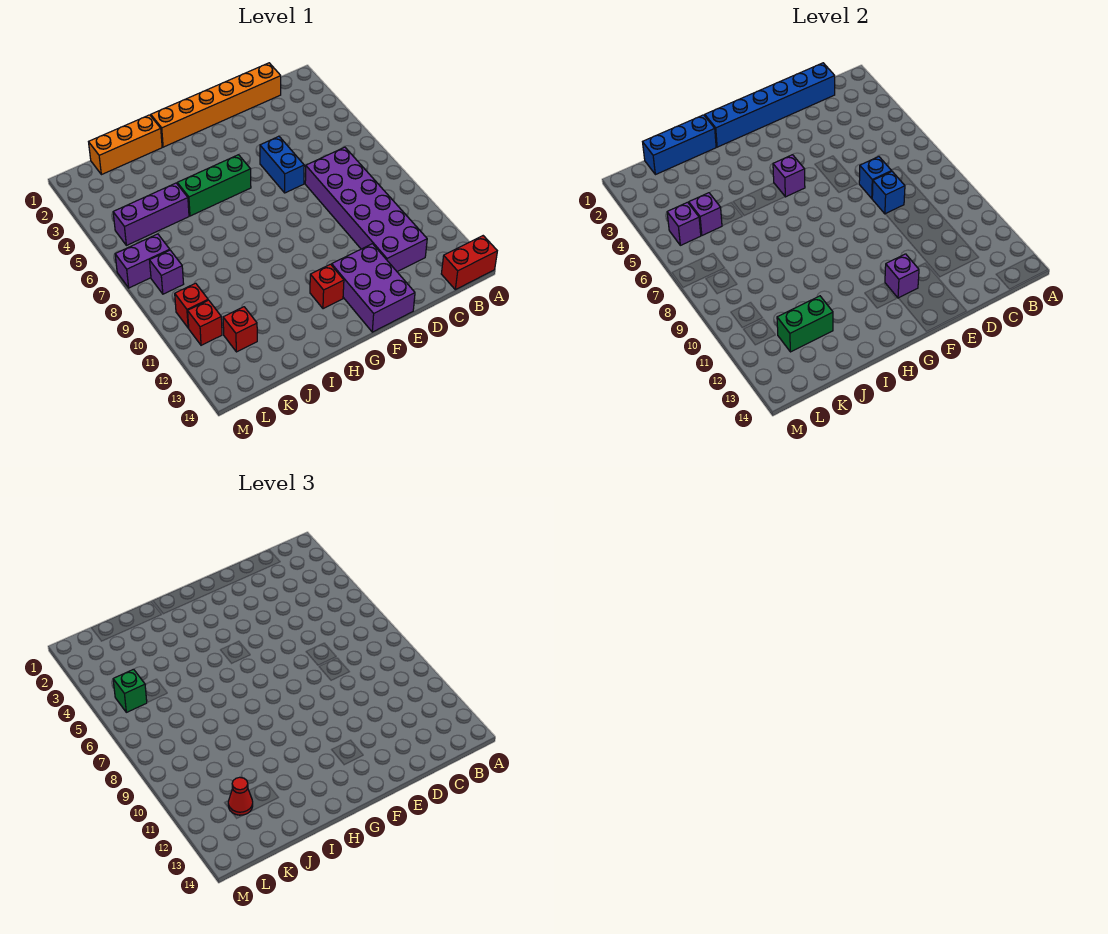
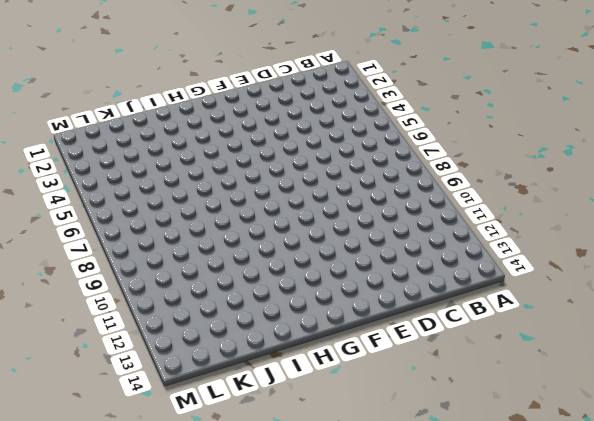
none -> red brick A14:B14 level 1
none -> orange brick C1:H1 level 1
none -> purple brick C7:D12 level 1

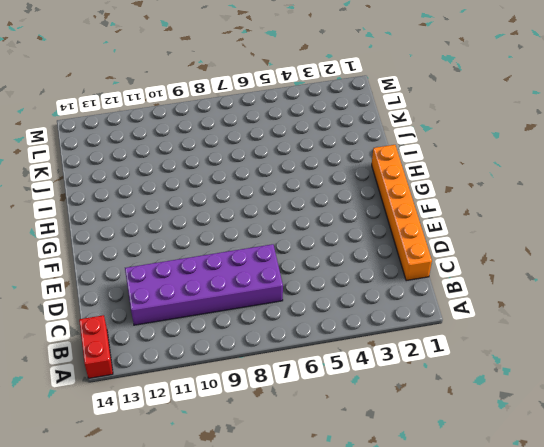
none -> blue brick E5:E6 level 1
none -> purple brick E12:F14 level 1
none -> green brick G5:I5 level 1

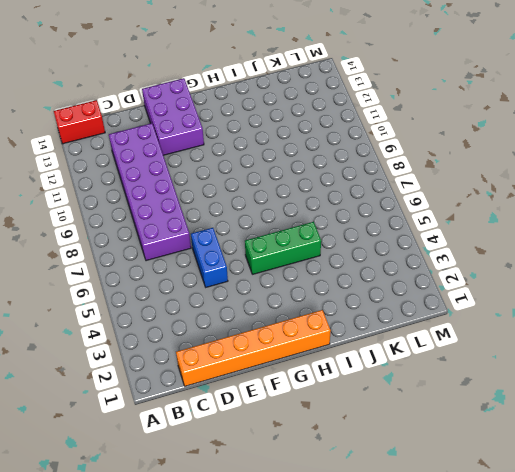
none -> red brick G12 level 1
none -> orange brick I1:K1 level 1
none -> purple brick J5:L5 level 1

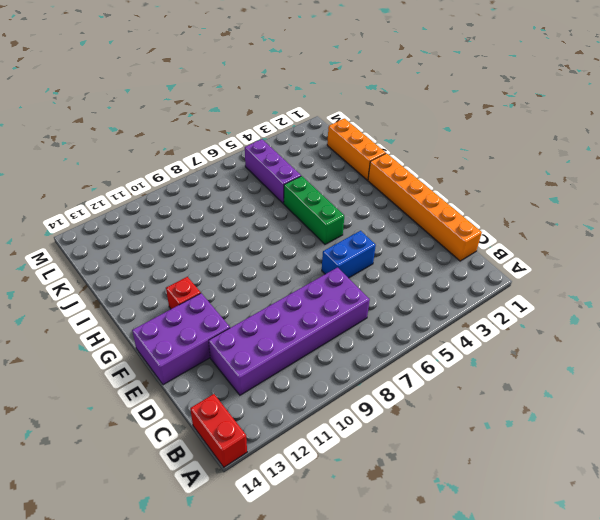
none -> red brick K12 level 1
none -> purple brick L7:M7 level 1
none -> purple brick L8 level 1

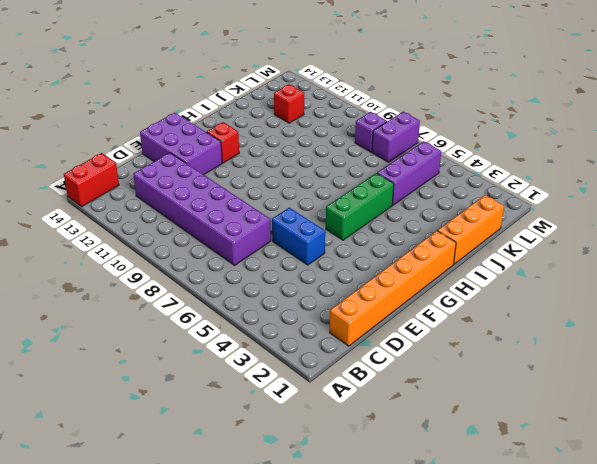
none -> red brick L10 level 1
none -> red brick L11 level 1
none -> blue brick C1:H1 level 2

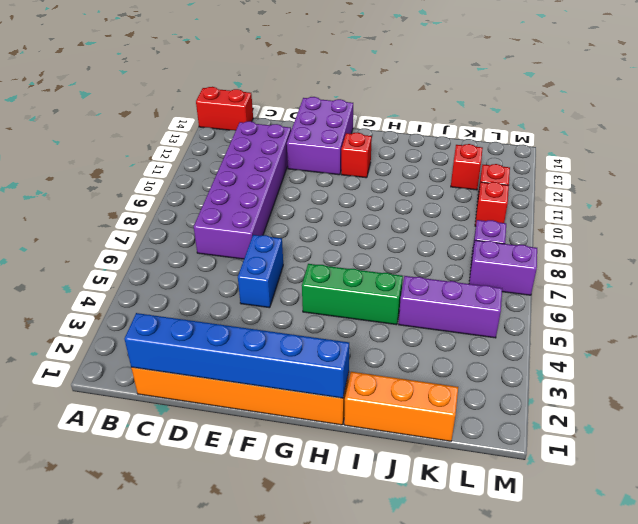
none -> blue brick D7 level 2
none -> blue brick D8 level 2
none -> purple brick F12 level 2

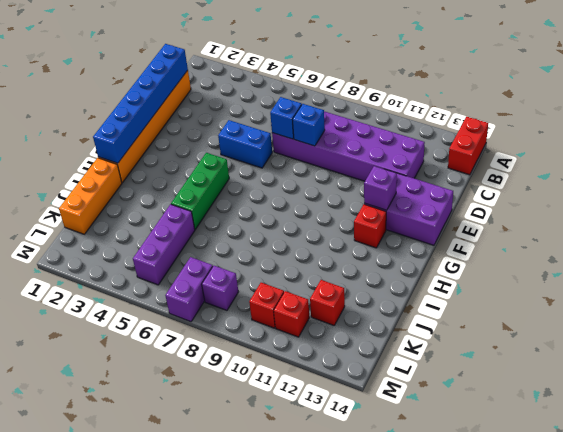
none -> purple brick G5 level 2
none -> blue brick I1:K1 level 2
none -> green brick J12:K12 level 2

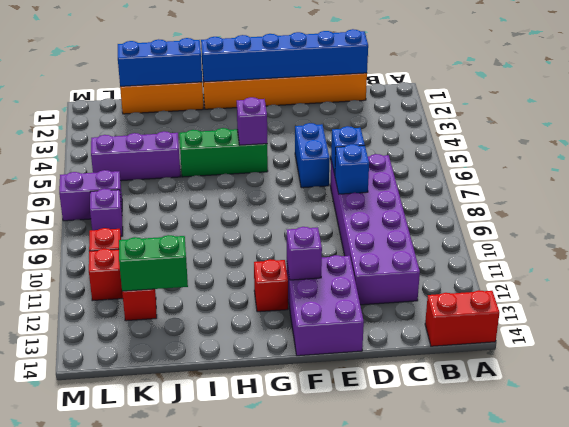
none -> purple brick K5 level 2
none -> purple brick L5 level 2
none -> red cone K12 level 3

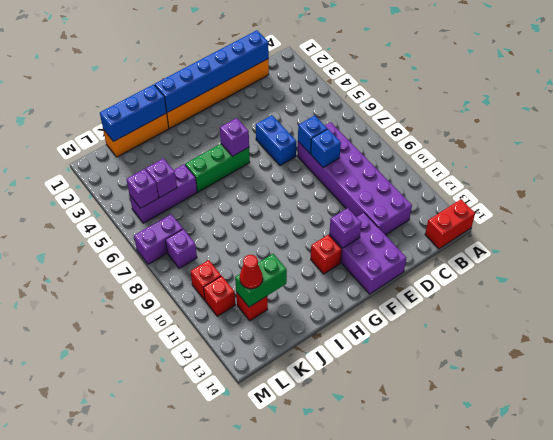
none -> green brick L5 level 3

